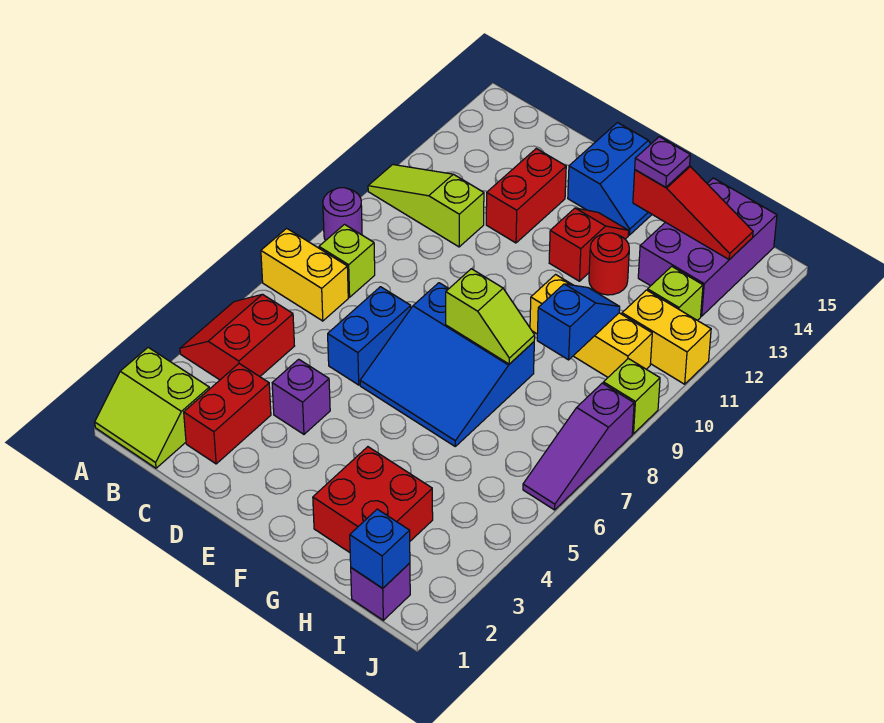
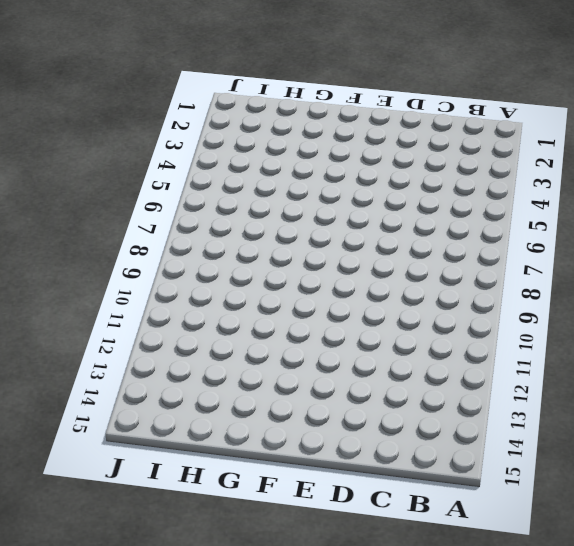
none -> lime slope A1:B2 level 1 top 2
none -> red slope A4:B5 level 1 top B
none -> yellow brick A7:B7 level 1

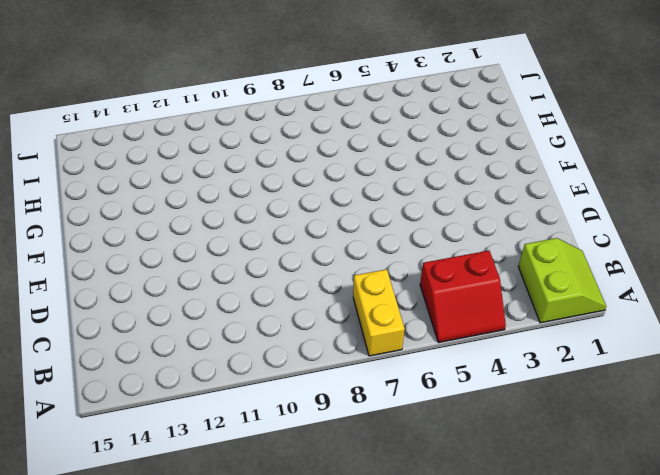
none -> purple round brick A9 level 1
none -> lime slope A11:C11 level 1 top C
none -> lime brick B8 level 1

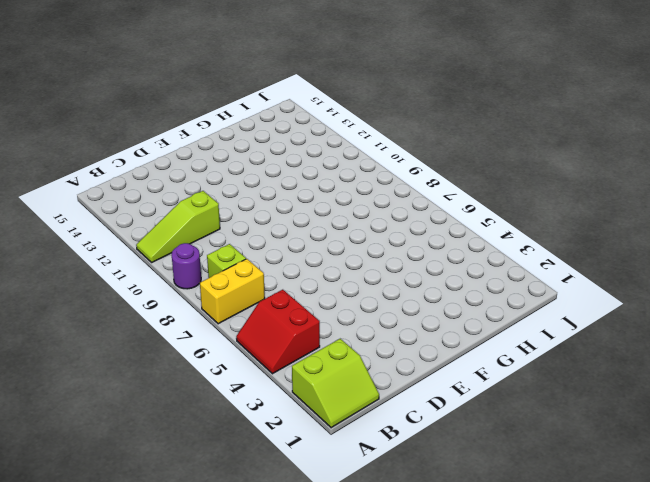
none -> red brick C2:C3 level 1
none -> purple brick D4 level 1
none -> blue brick D6:D7 level 1

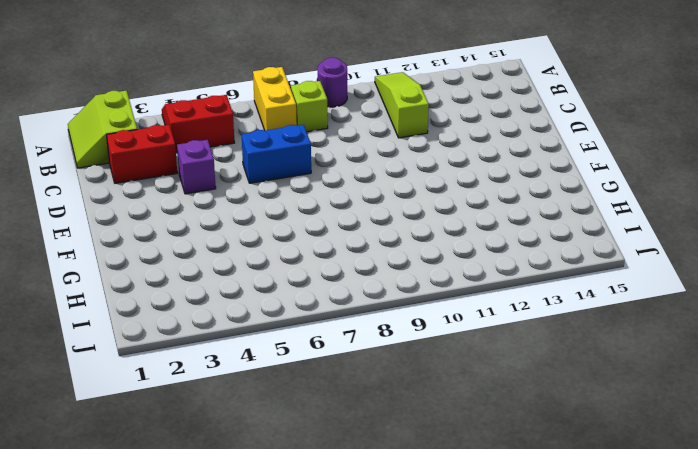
none -> red brick D12:D13 level 1
none -> blue slope E6:G8 level 1 top 8
none -> blue slope E14:F15 level 1 top E

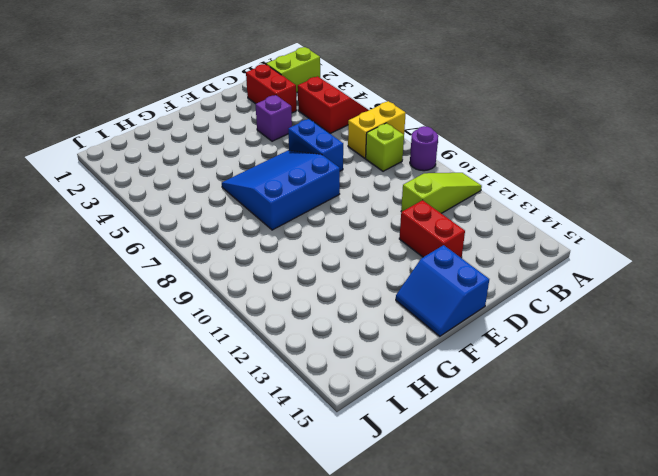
none -> red slope F12:F13 level 1 top 12
none -> red brick G2:H3 level 1
none -> yellow brick G10:I10 level 1

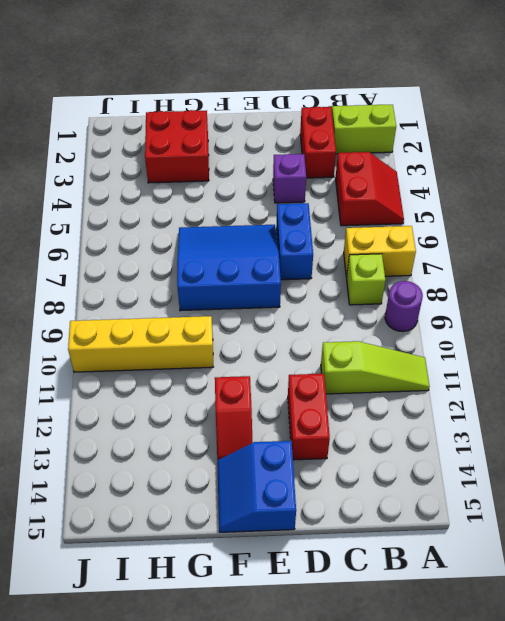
yellow brick G10:J10 level 1 -> yellow brick G10:I10 level 1
none -> red round brick G12 level 1
none -> purple brick H13:I15 level 1
none -> purple brick I1 level 1

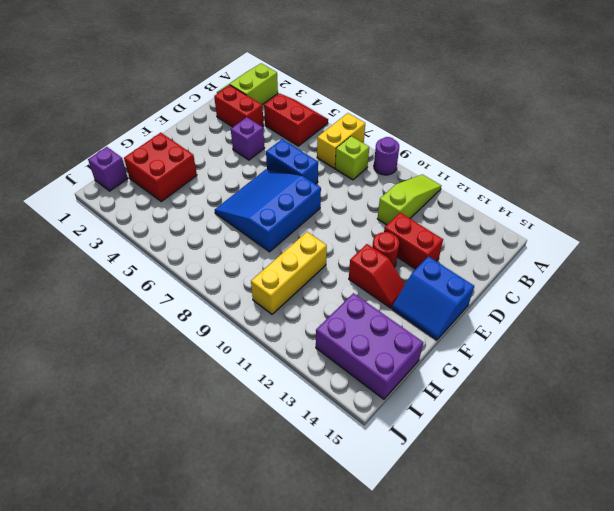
red round brick E12 level 1 -> red round brick G12 level 1
none -> yellow brick I11:J11 level 1
none -> lime brick I12 level 1
none -> purple slope J6:J8 level 1 top 8

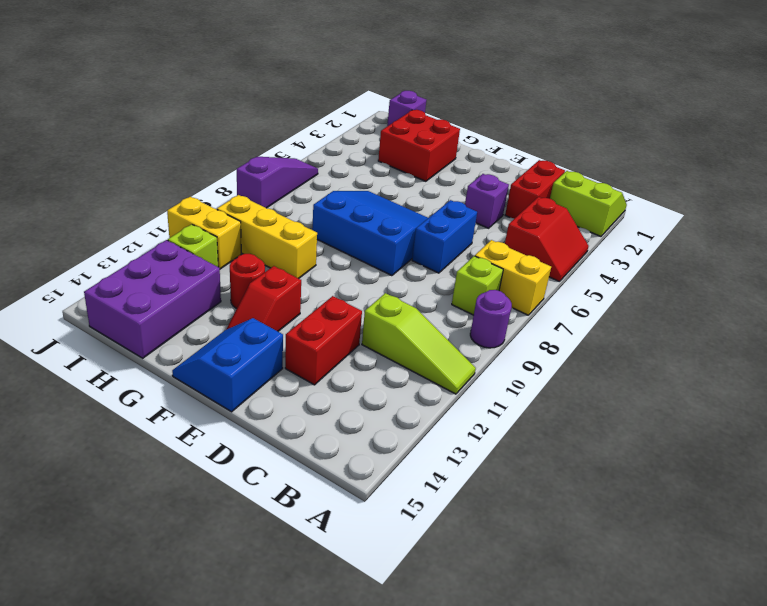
none -> lime brick J9 level 1
none -> lime slope F8:G8 level 2 top F
none -> red slope G14:I14 level 2 top G

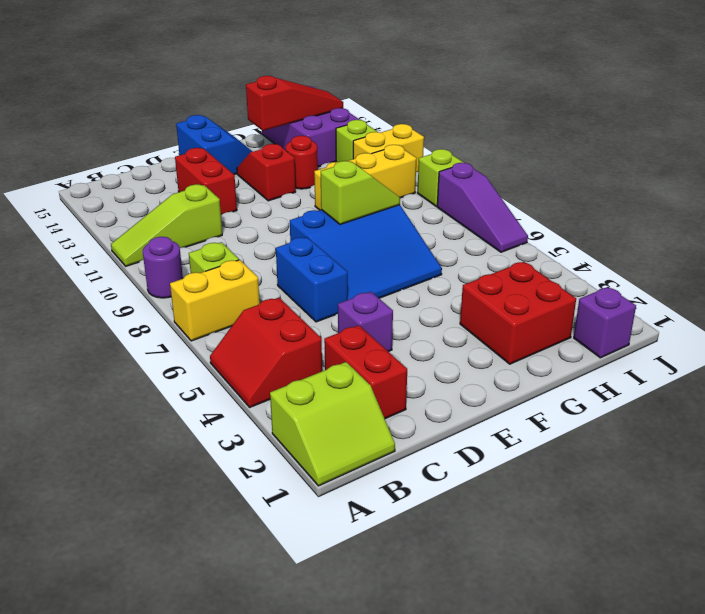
none -> blue slope H9:H10 level 2 top 9
none -> blue brick I1 level 2
none -> purple plate G14 level 3

